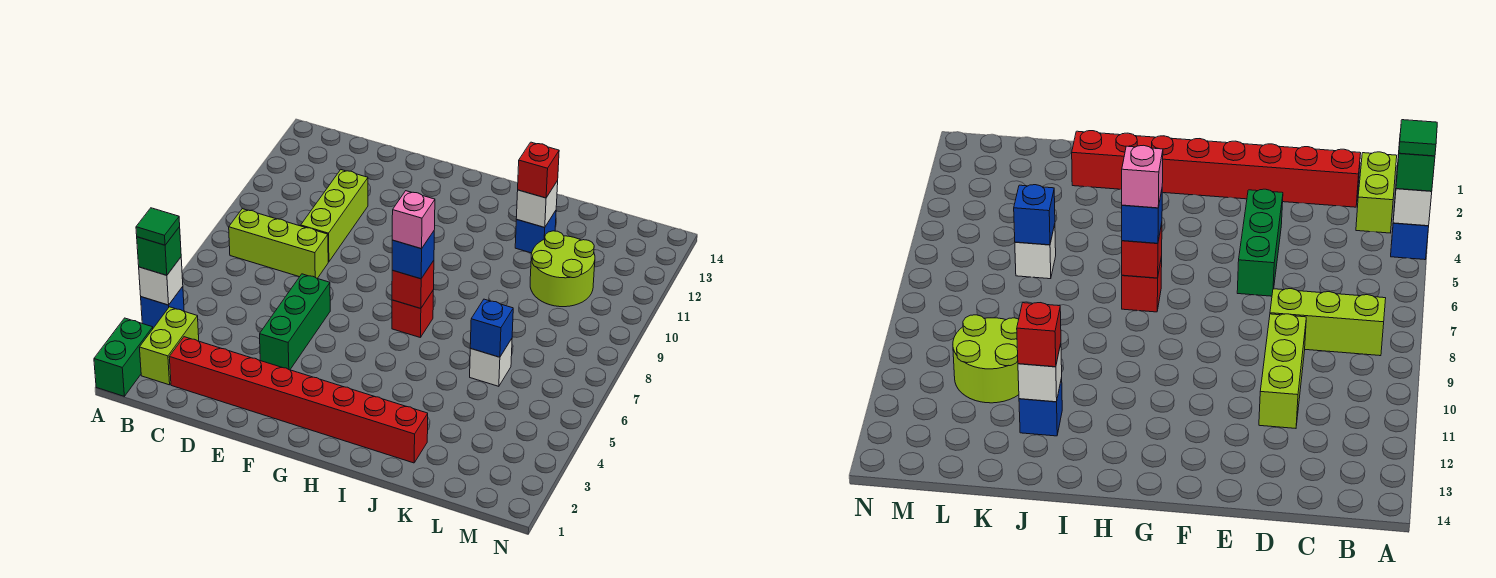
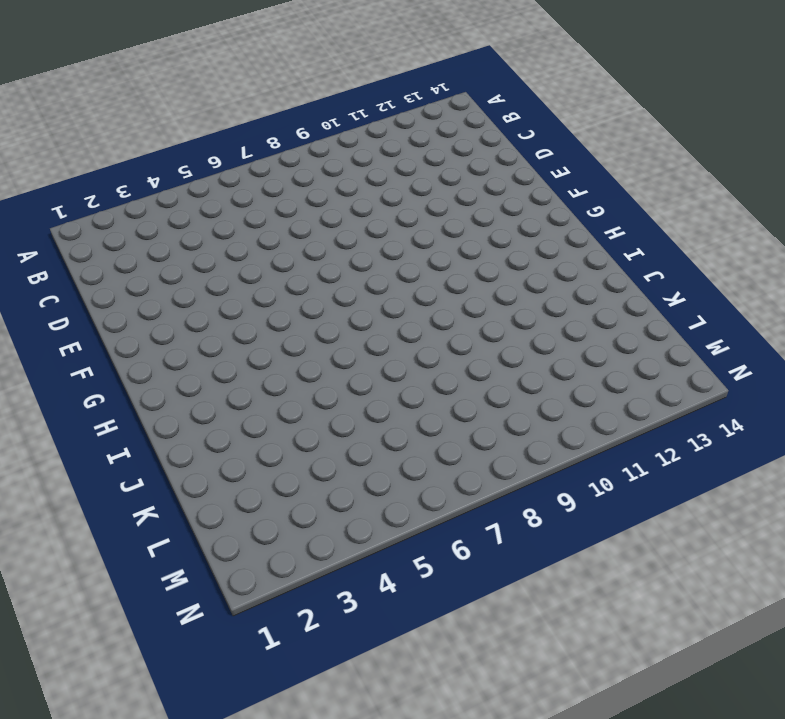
none -> green brick A1:A2 level 1
none -> blue brick A4 level 1
none -> lime brick B2:B3 level 1

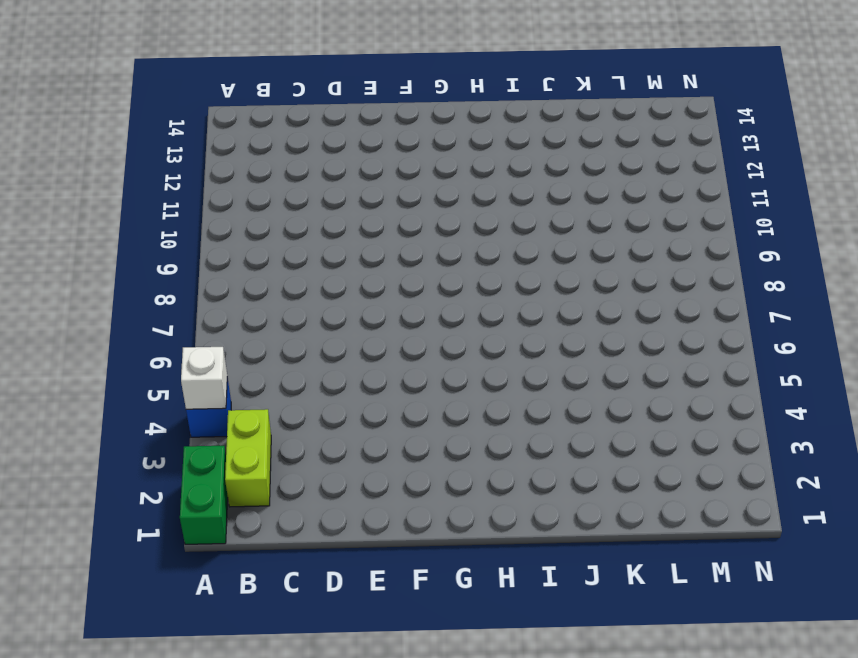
none -> lime brick B8:D8 level 1
none -> red brick C2:J2 level 1
none -> lime brick D9:D11 level 1

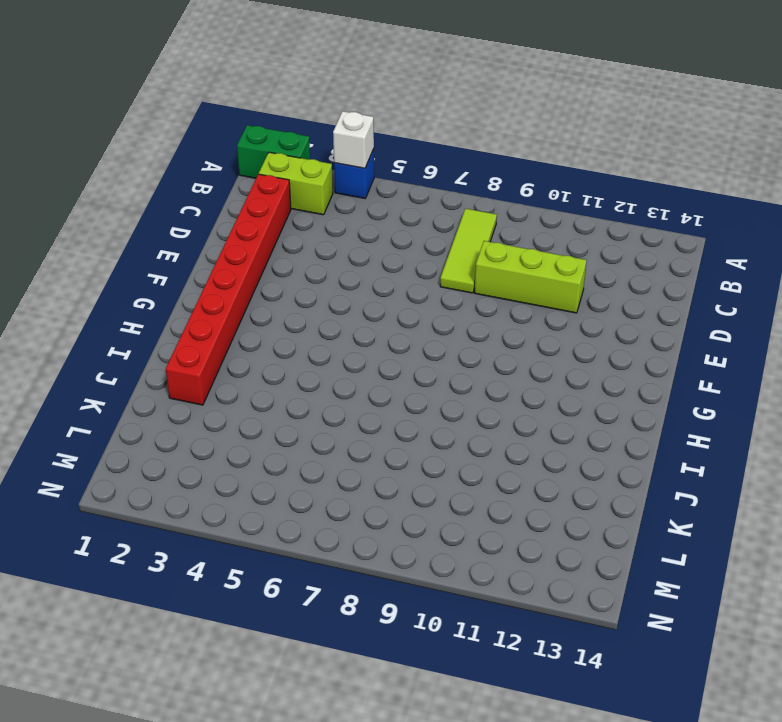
lime tile B8:D8 level 1 -> lime brick B8:D8 level 1
none -> green brick E4:E6 level 1
none -> red brick H7 level 1
none -> blue brick J12 level 1

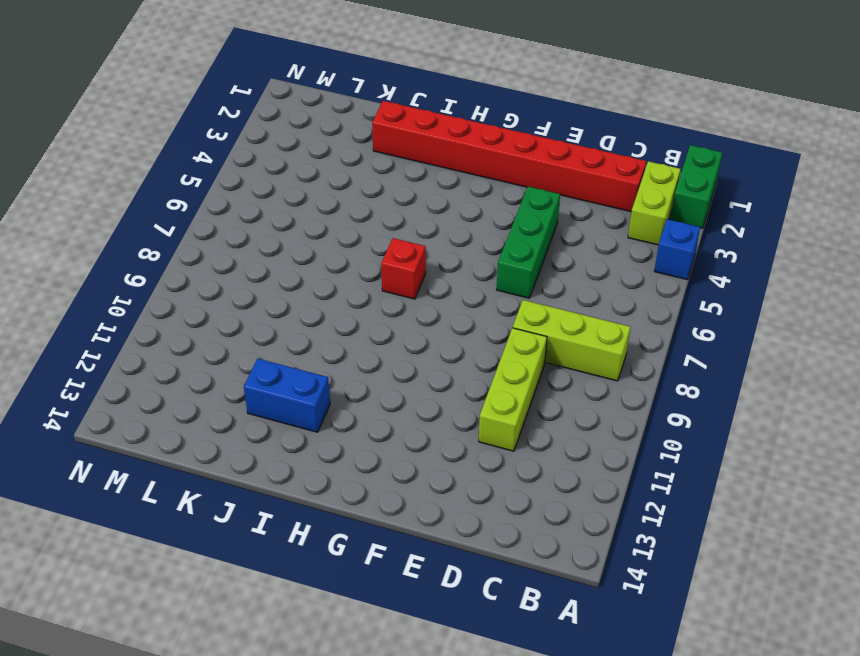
blue brick I12:J12 level 1 -> blue brick J12 level 1
none -> white brick K6 level 1
none -> lime round brick K10:L11 level 1
none -> white brick A4 level 2

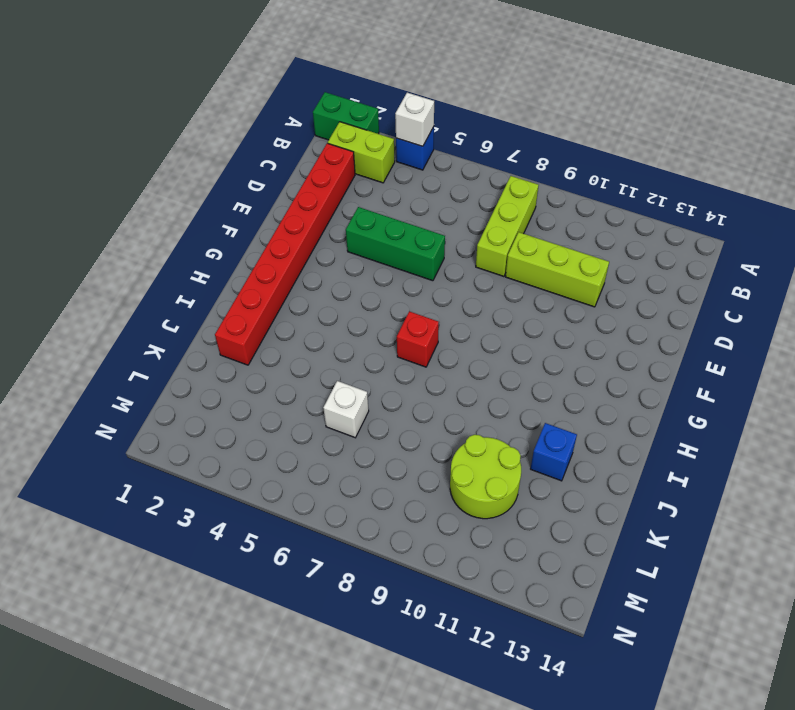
none -> red brick H7 level 2
none -> white brick J12 level 2
none -> blue brick K6 level 2

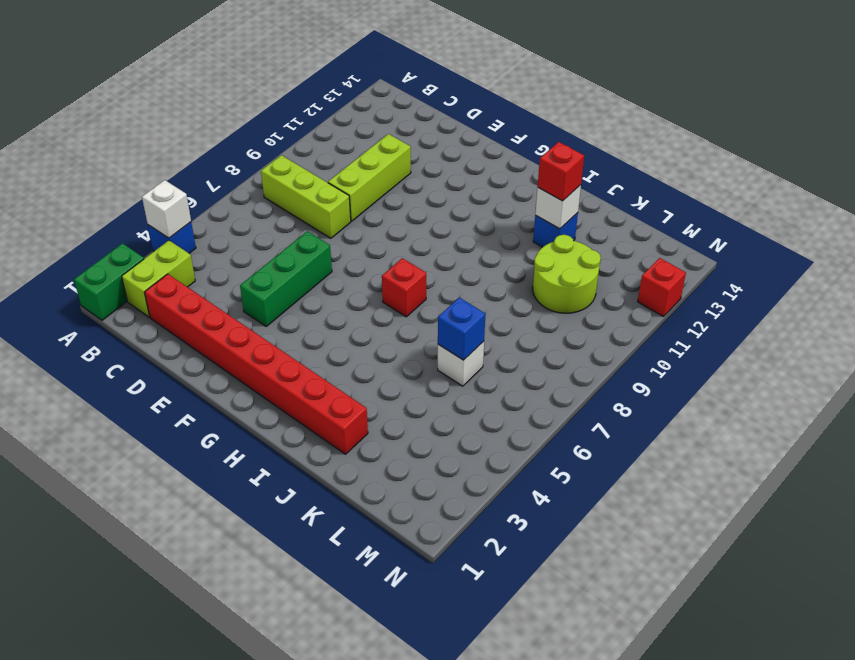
red brick N12 level 1 -> red brick H7 level 2
none -> green brick A4 level 3
none -> blue brick H7 level 3
none -> green tile A4 level 4

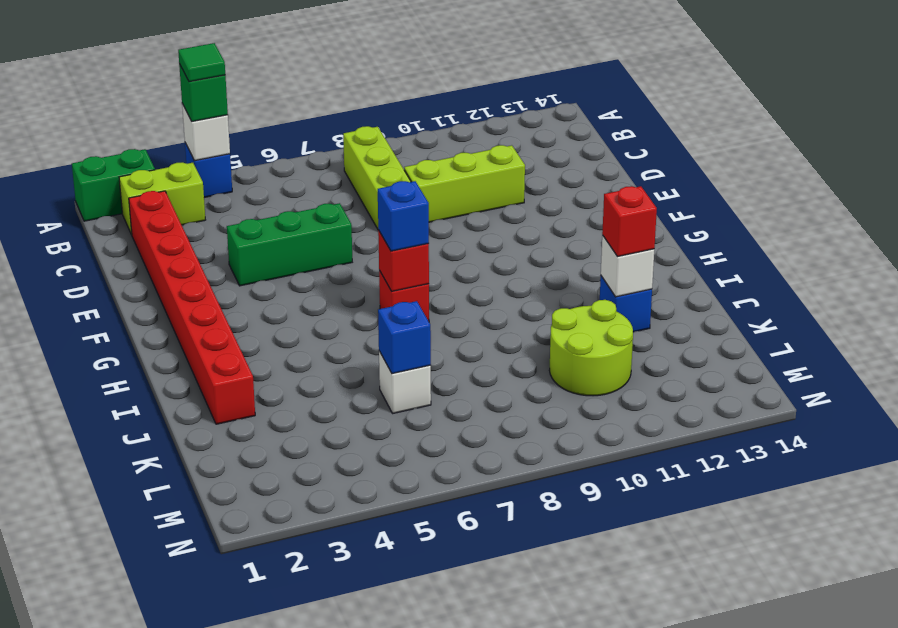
none -> pink brick H7 level 4

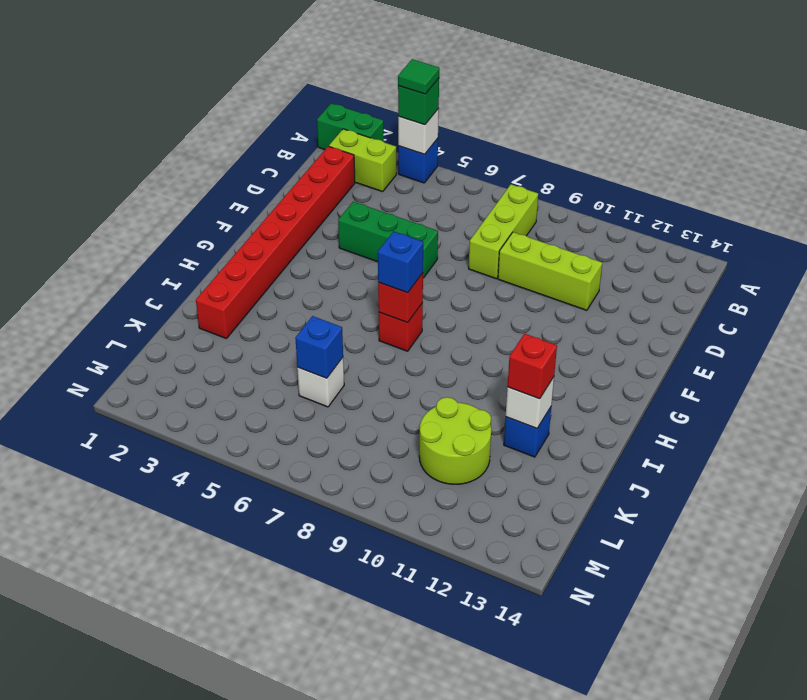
none -> pink brick H7 level 4

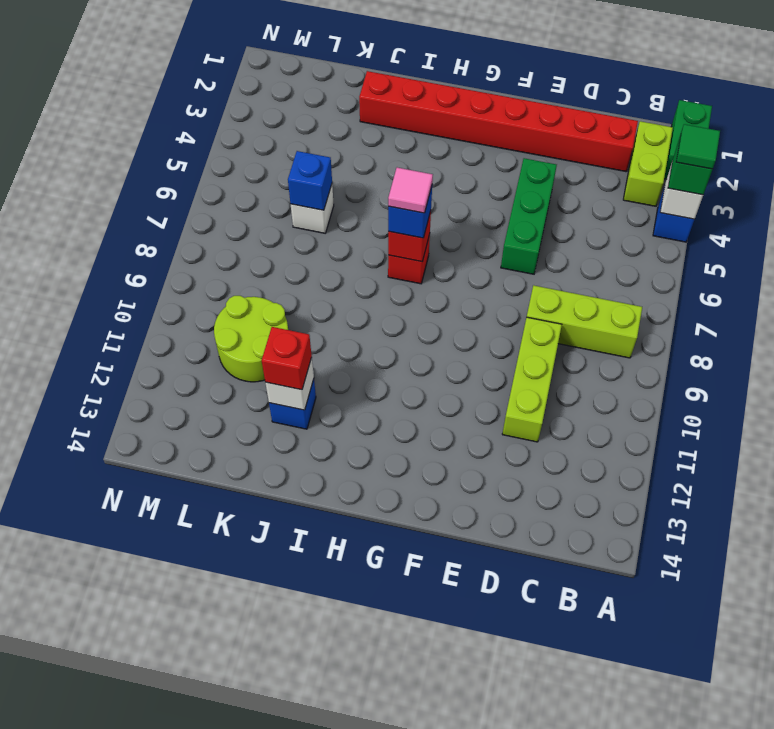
pink tile H7 level 4 -> pink brick H7 level 4

